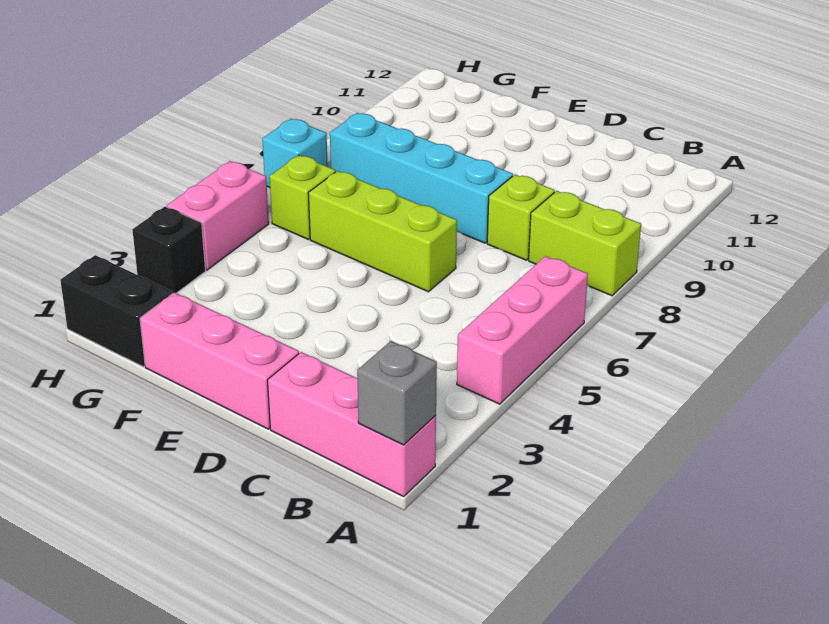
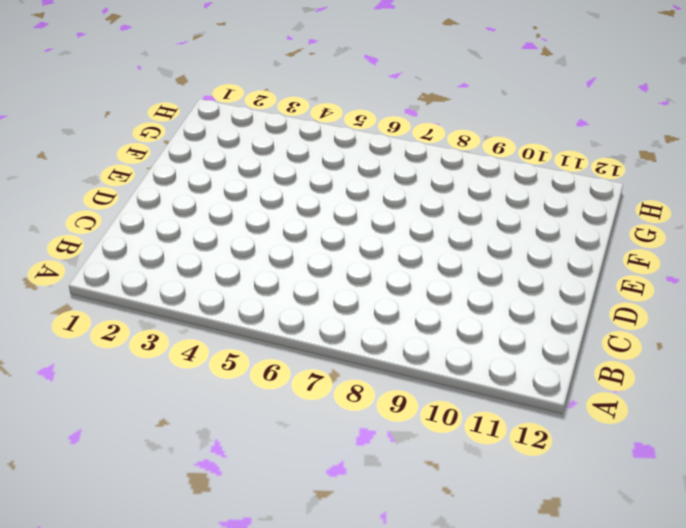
none -> pink brick A1:C1 level 1
none -> pink brick A4:A6 level 1
none -> lime brick A8:B8 level 1

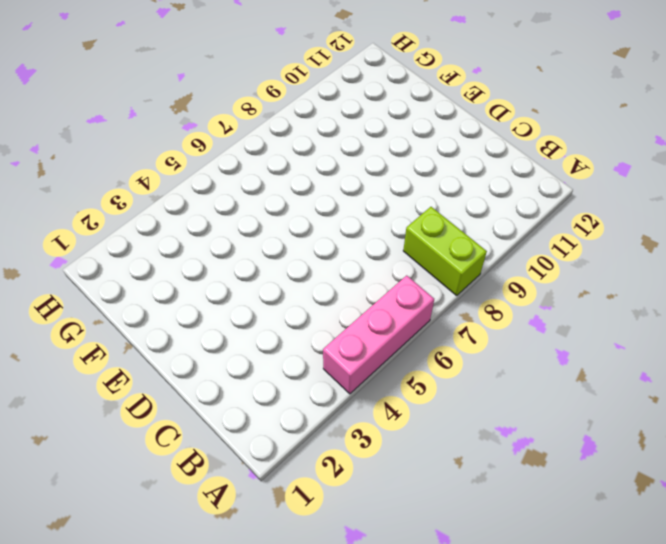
none -> pink brick A1:C1 level 1
none -> lime brick C8 level 1
none -> pink brick D1:F1 level 1

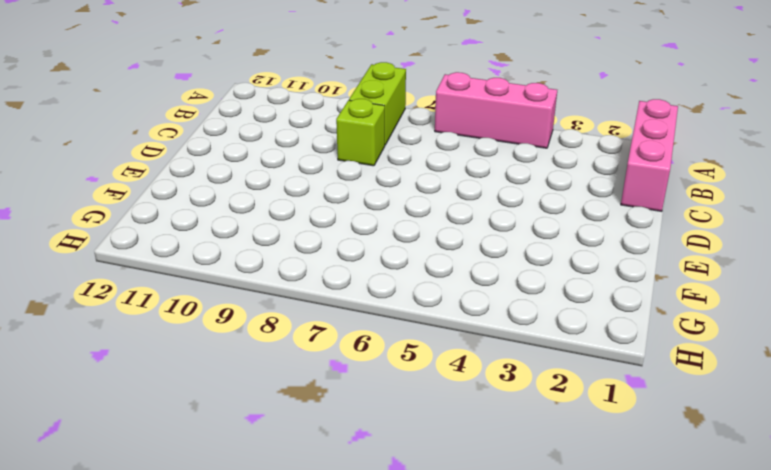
none -> pink brick D1:F1 level 1
none -> lime brick D6:F6 level 1
none -> cyan brick D8:G8 level 1

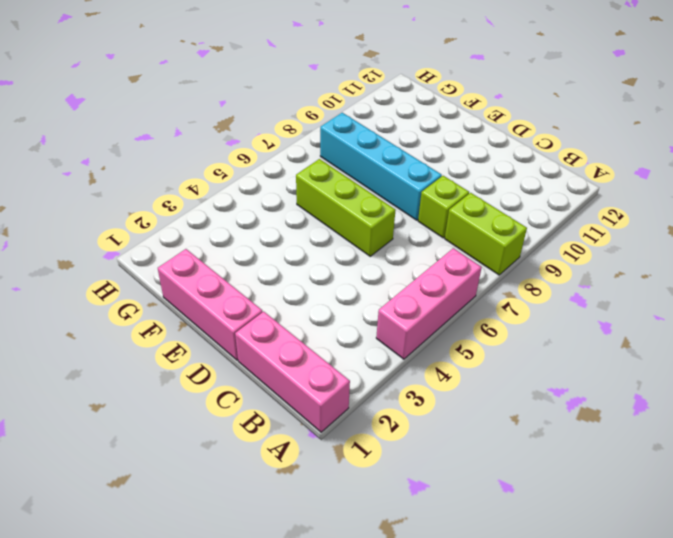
none -> black brick G1:H1 level 1
none -> lime brick G6 level 1
none -> black brick H3 level 1

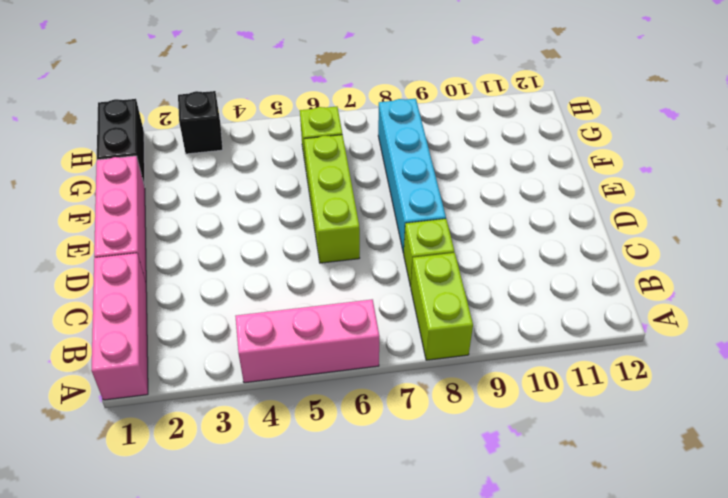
none -> pink brick H4:H5 level 1
none -> cyan brick H7 level 1
none -> grey brick A1 level 2

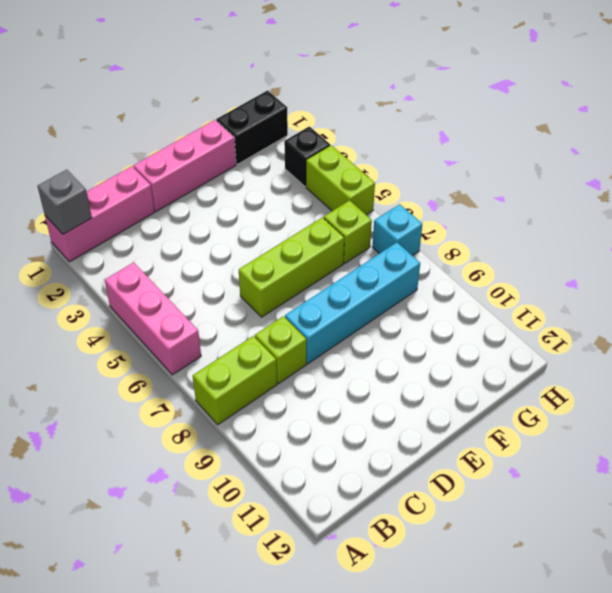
lime brick H4:H5 level 1 -> pink brick H4:H5 level 1

